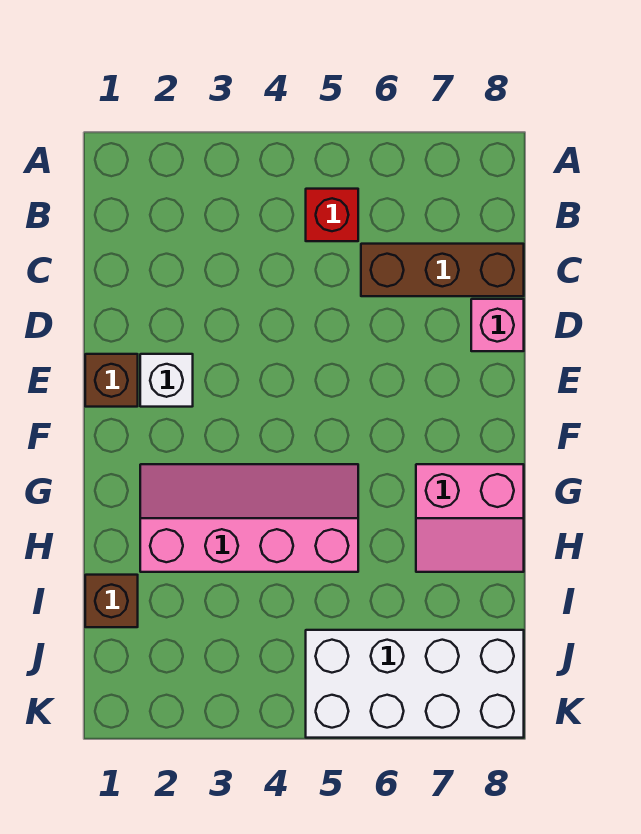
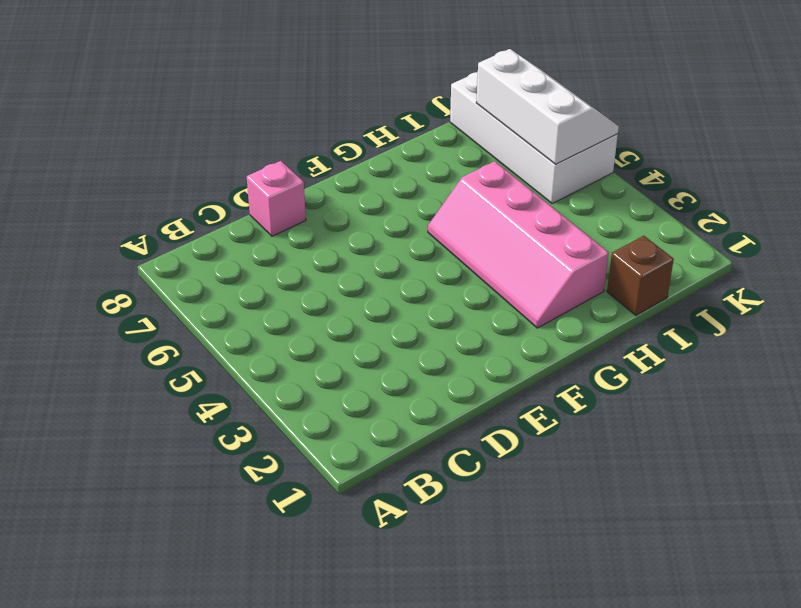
white slope J5:K7 level 2 top J -> none
none -> red brick B5 level 1
none -> brown brick C6:C8 level 1

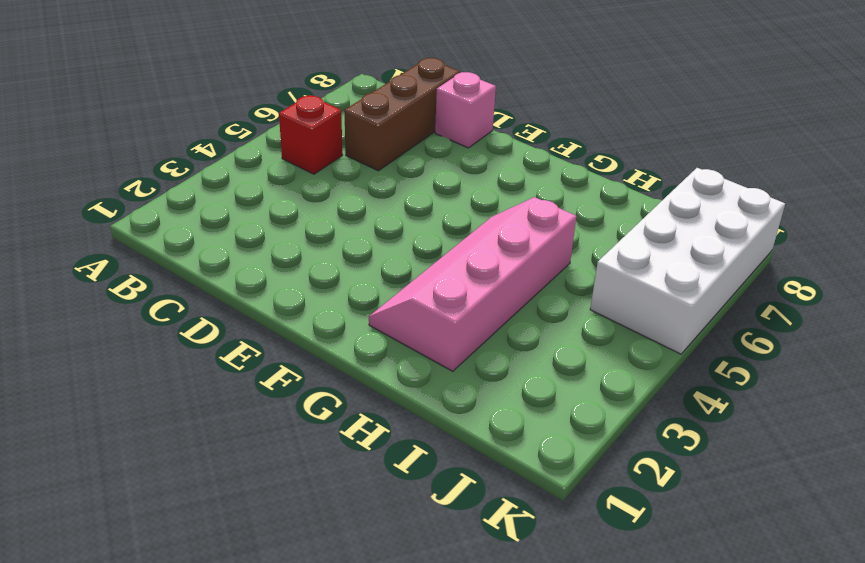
none -> brown brick E1 level 1
none -> white brick E2 level 1

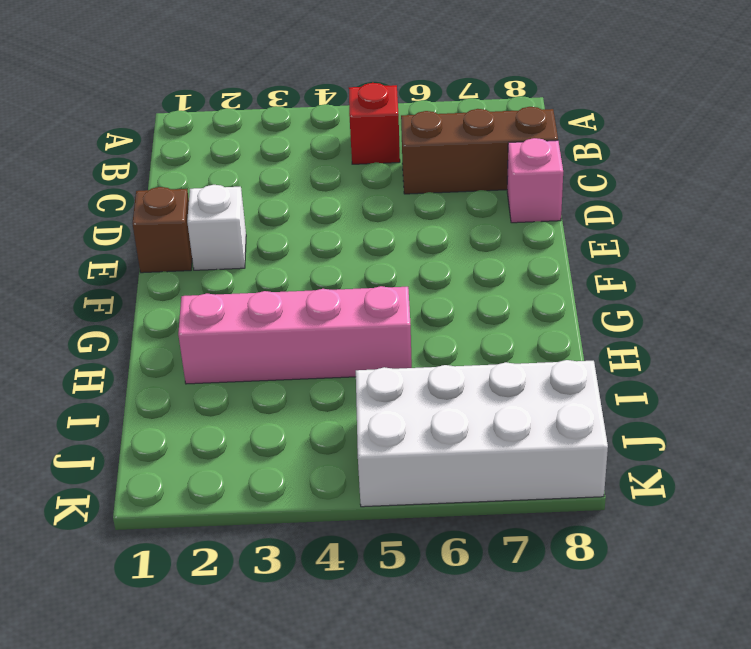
none -> pink slope G7:H8 level 1 top G
none -> brown brick I1 level 1

